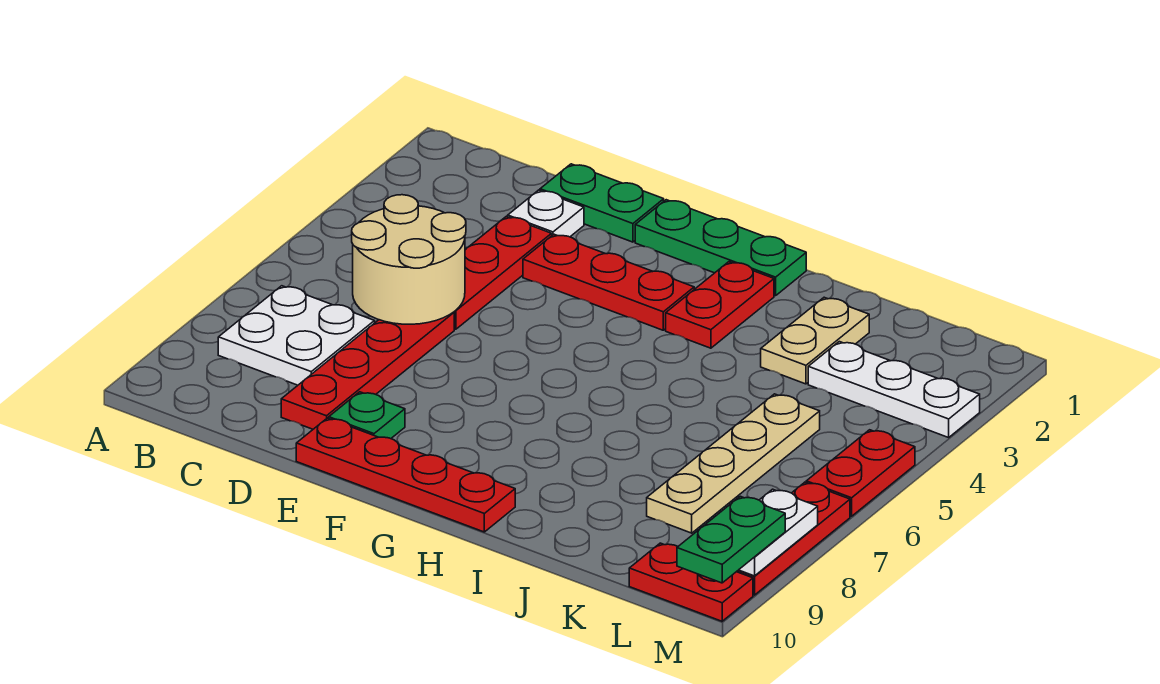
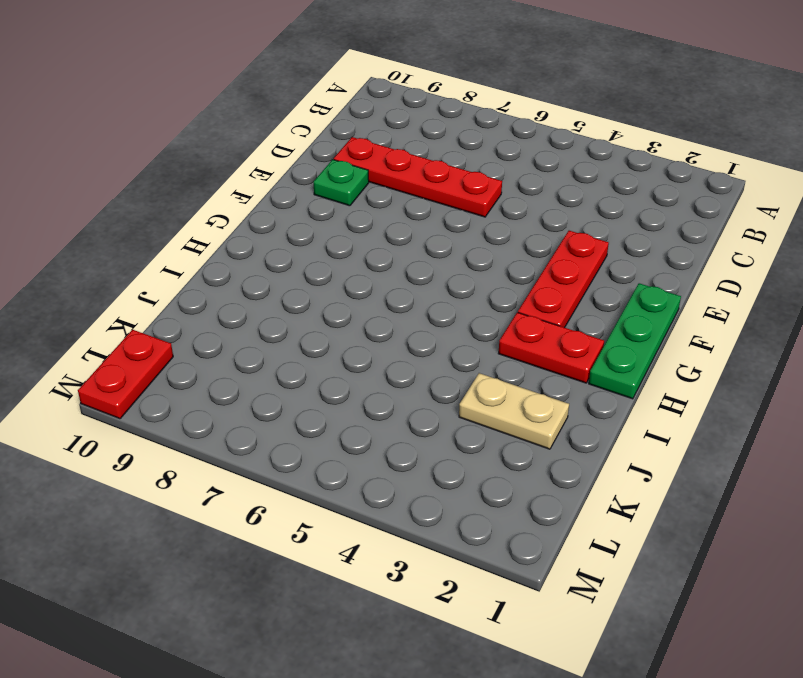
none -> white plate B7:C8 level 1
none -> green plate D1:E1 level 1
none -> white plate D2 level 1

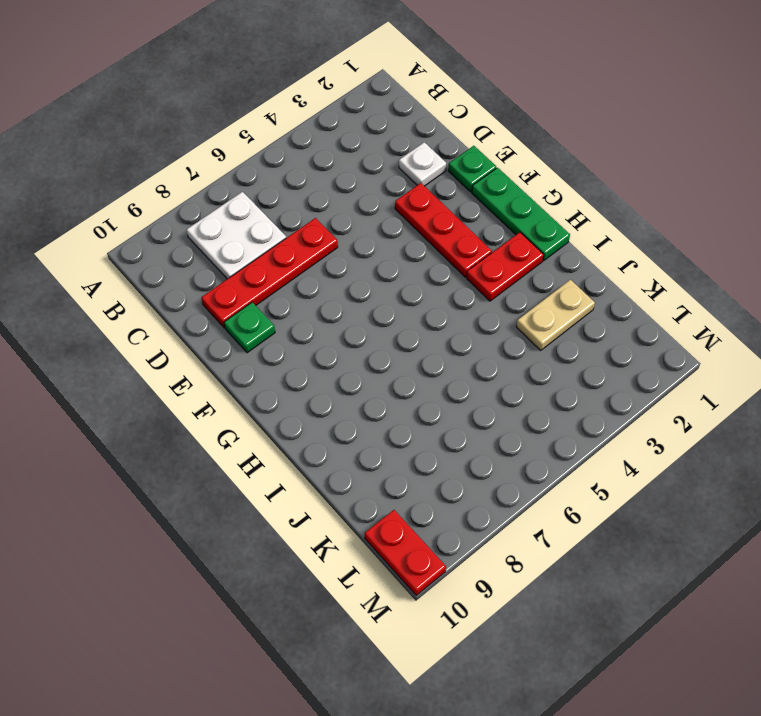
green plate E1 level 1 -> green plate D1:E1 level 1
none -> red plate D3:D5 level 1
none -> red plate E10:H10 level 1
none -> white plate K3:M3 level 1

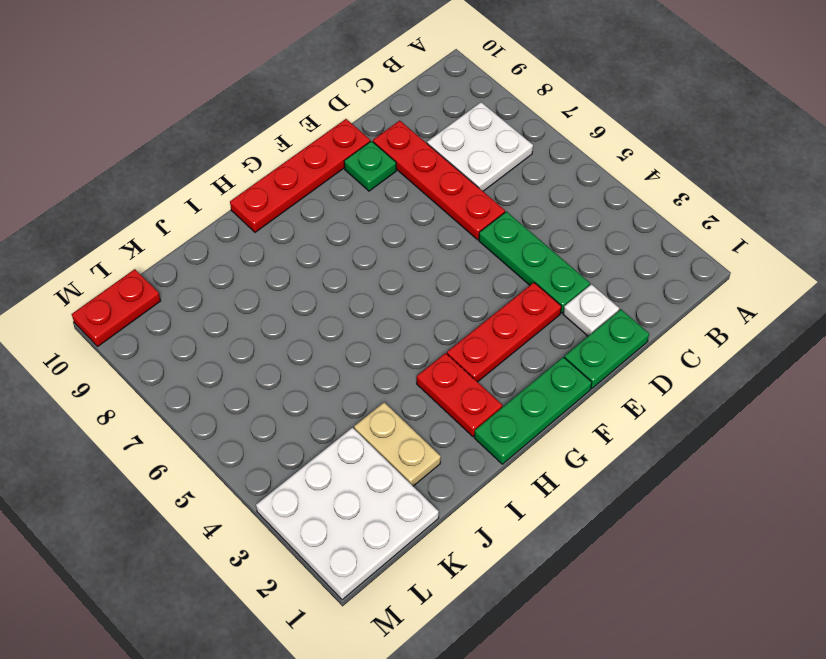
green plate D3:D5 level 1 -> red plate D3:D5 level 1
white plate K1:M3 level 1 -> white plate K3:M3 level 1
none -> tan plate K5:K8 level 1
none -> red plate M5:M6 level 1
none -> red plate M7:M9 level 1

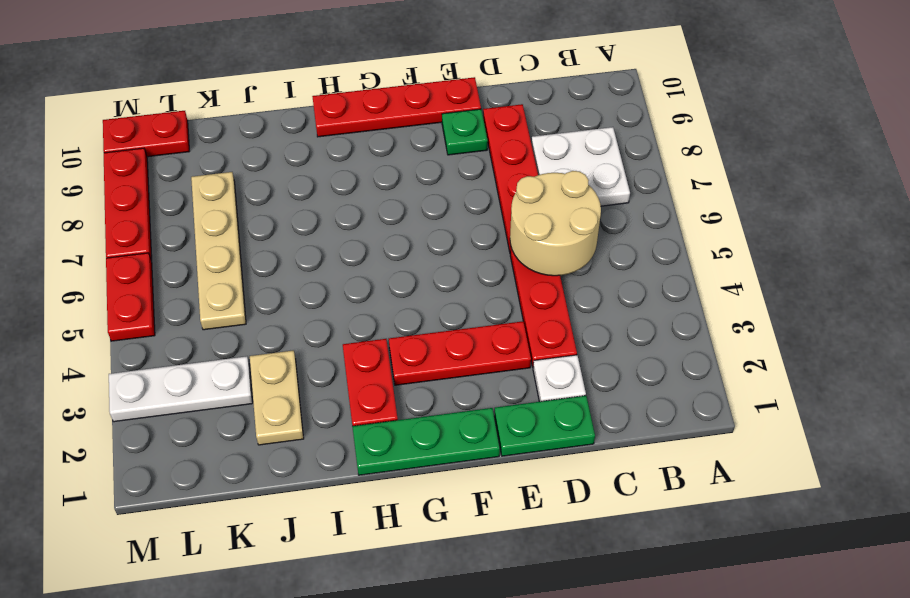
none -> white plate M8:M9 level 2
none -> green plate M9:M10 level 3

